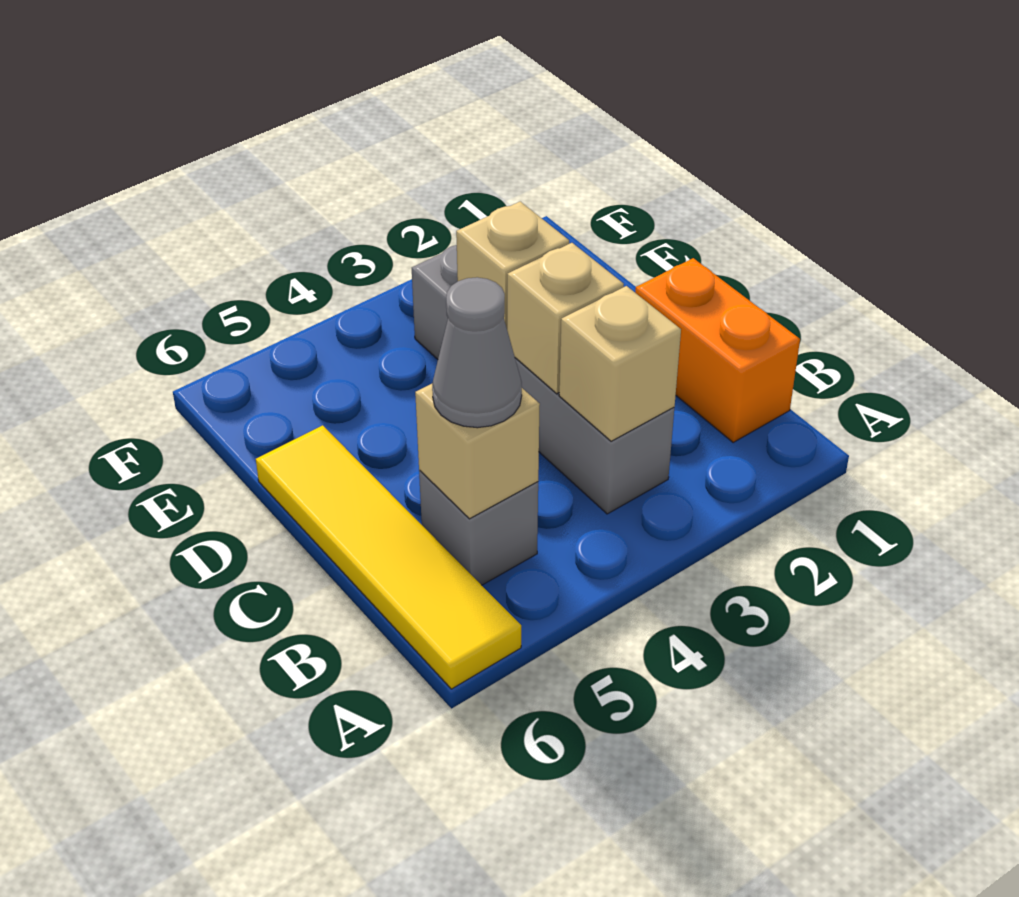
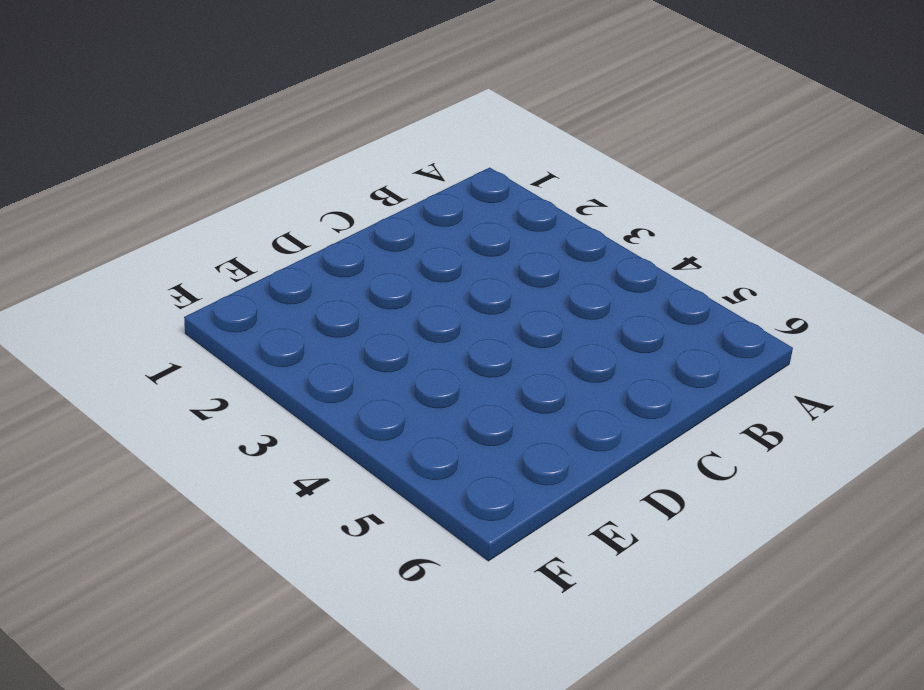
none -> yellow tile A6:D6 level 1
none -> orange brick B1:C1 level 1

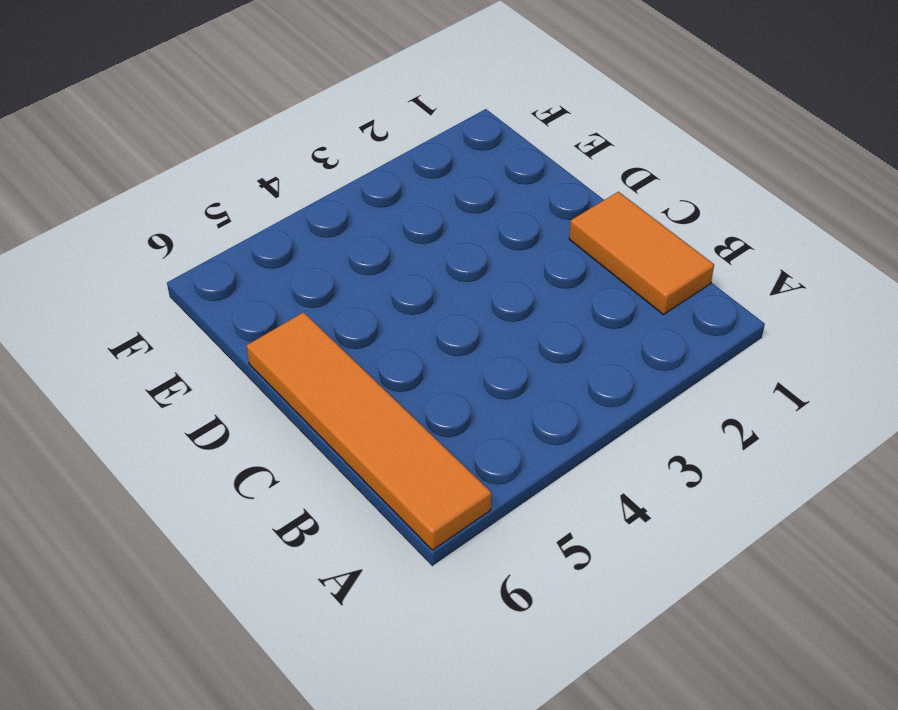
orange tile A6:D6 level 1 -> yellow tile A6:D6 level 1
orange tile B1:C1 level 1 -> orange brick B1:C1 level 1
none -> grey brick B3:E3 level 1
none -> grey brick B5 level 1

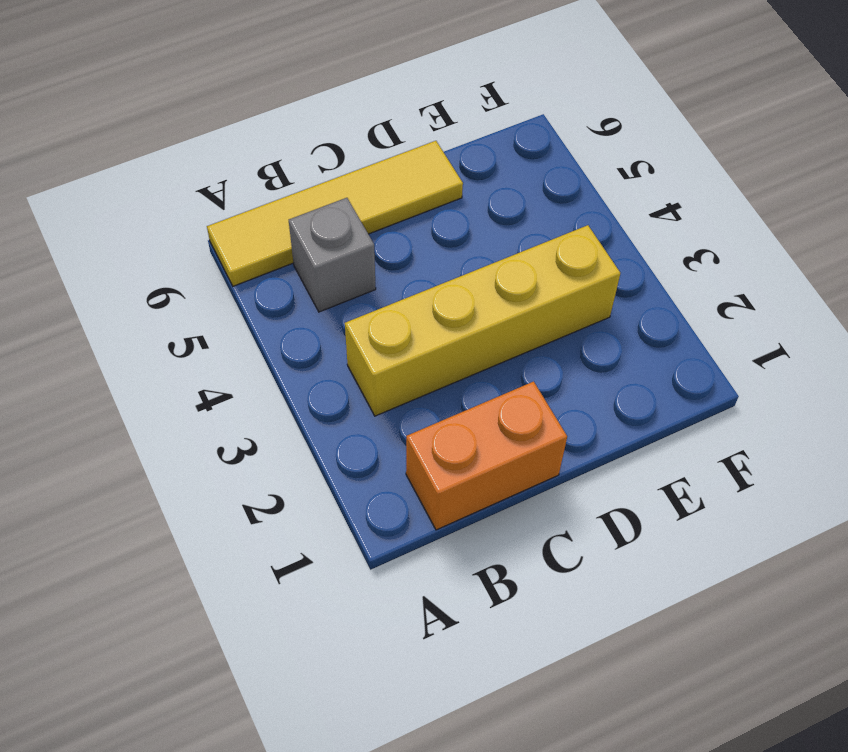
yellow brick B3:E3 level 1 -> grey brick B3:E3 level 1
none -> tan brick B3 level 2
none -> tan brick B5 level 2

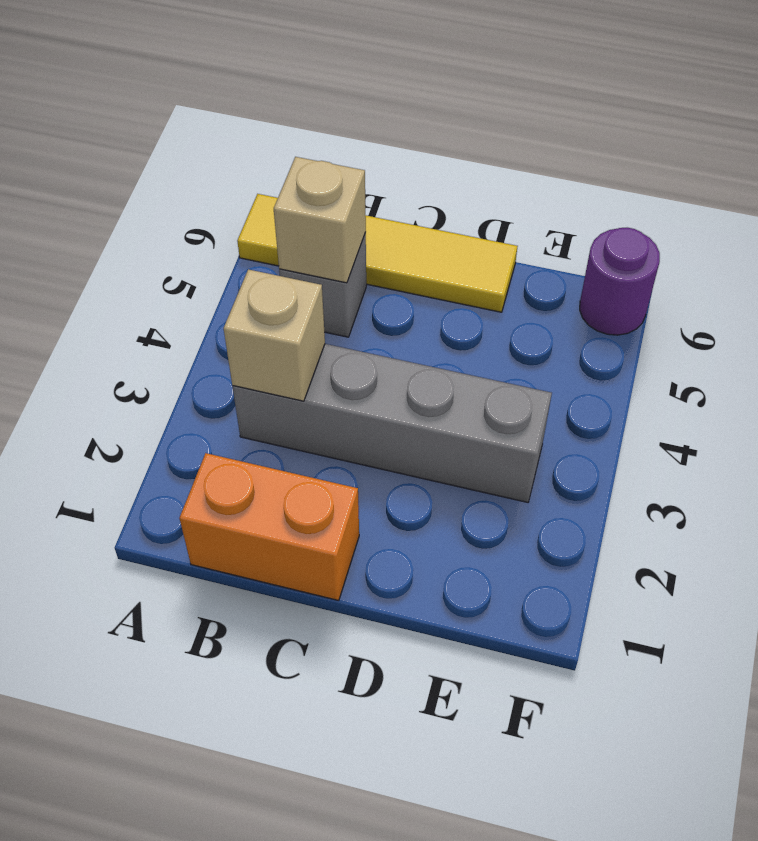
purple round brick F6 level 1 -> none
none -> tan brick C3 level 2
none -> tan brick D3 level 2

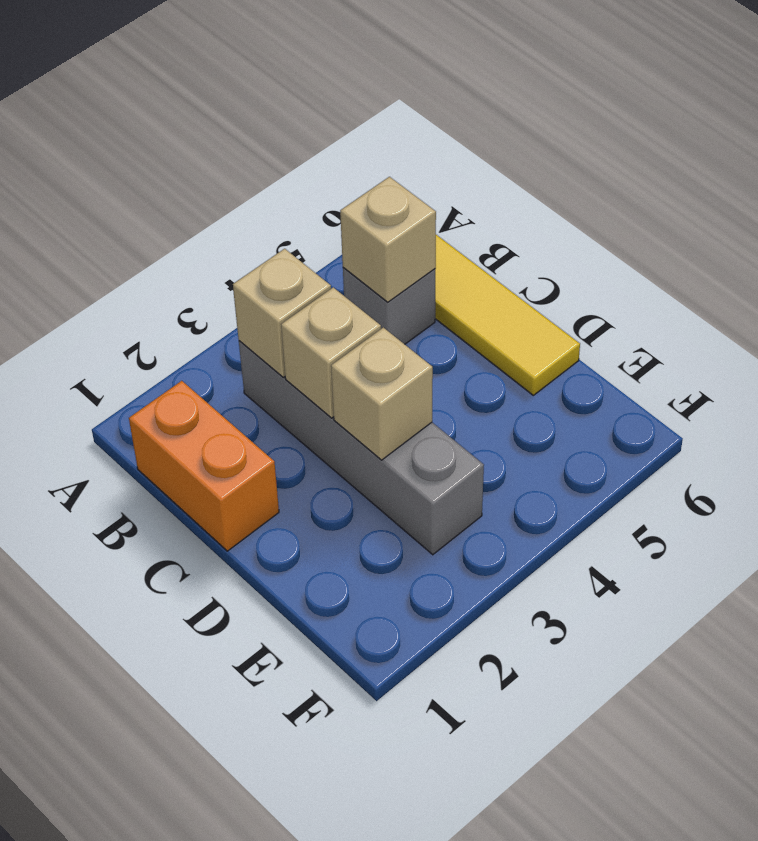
none -> grey cone B5 level 3

